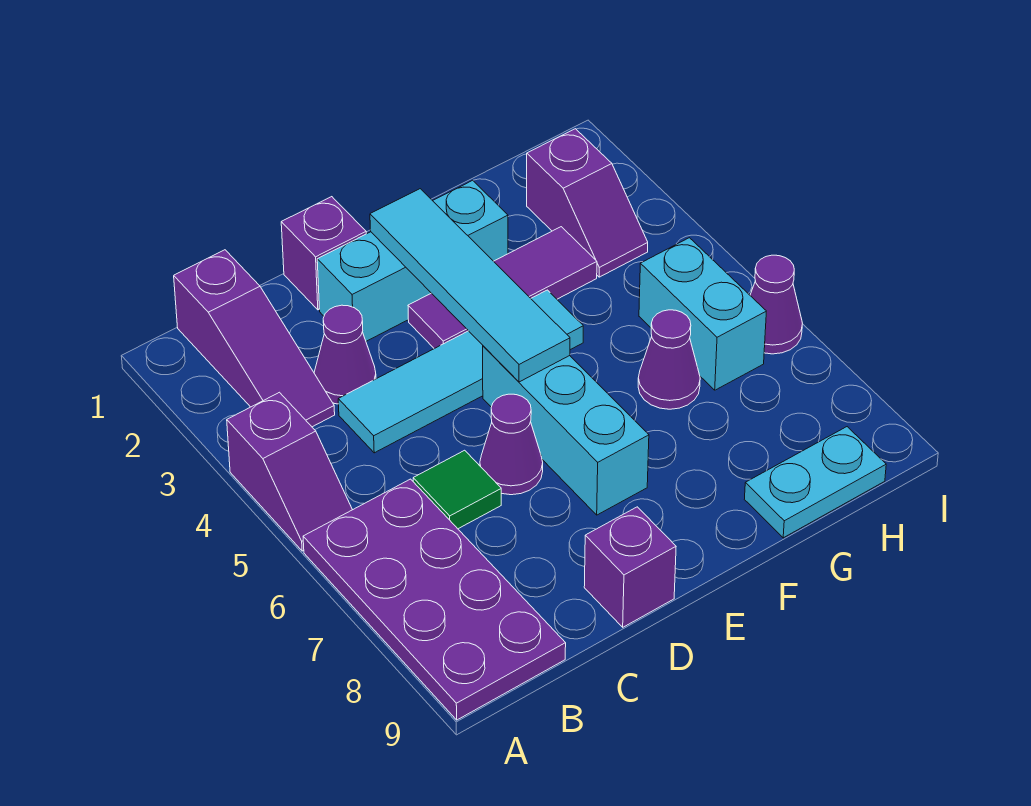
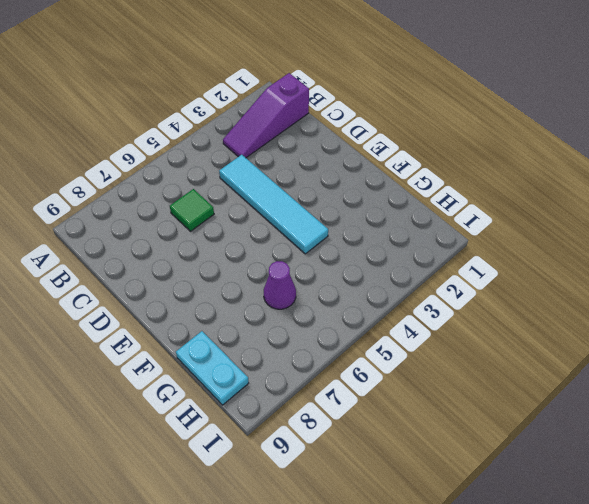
none -> purple slope A4:A5 level 1 top 4
none -> purple plate A6:B9 level 1
none -> purple cone C3 level 1

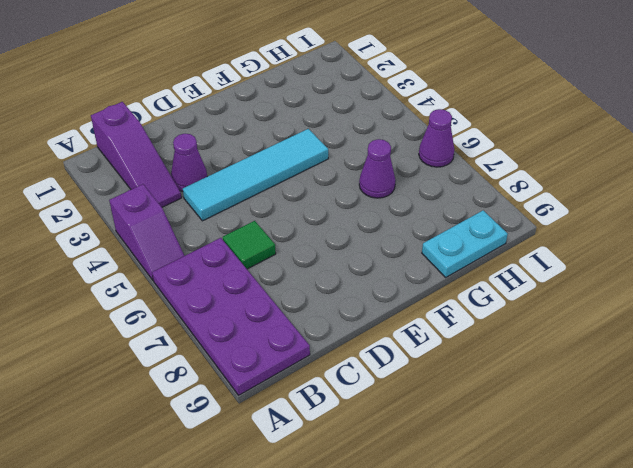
none -> purple brick D1 level 1
none -> cyan brick D2:F2 level 1
none -> purple cone D6 level 1

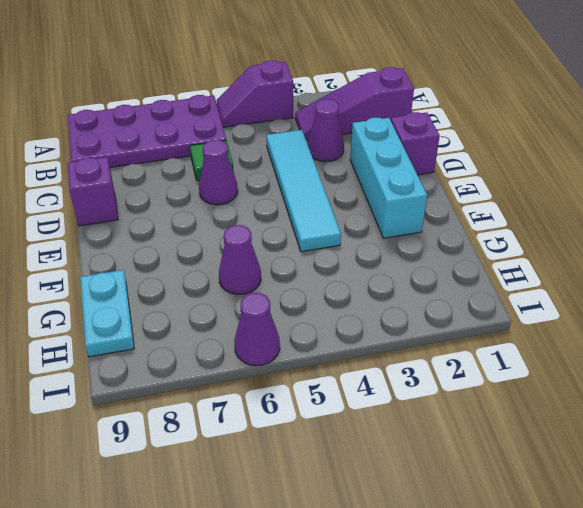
none -> purple tile E3:G3 level 1
none -> cyan brick E5:E7 level 1
none -> purple slope H2:H3 level 1 top 2

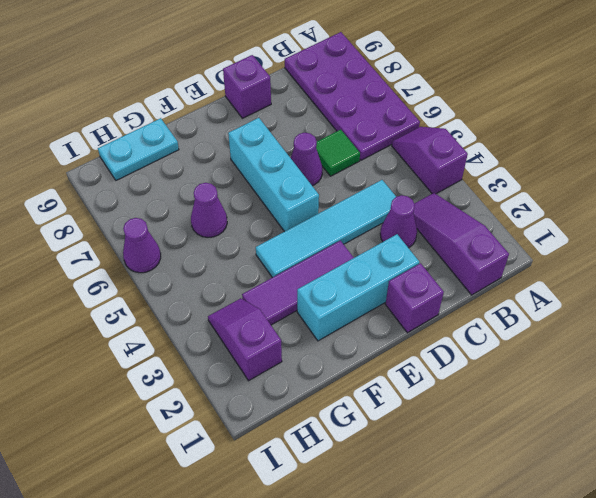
none -> cyan brick H5:H6 level 1
none -> cyan tile E2:E5 level 2

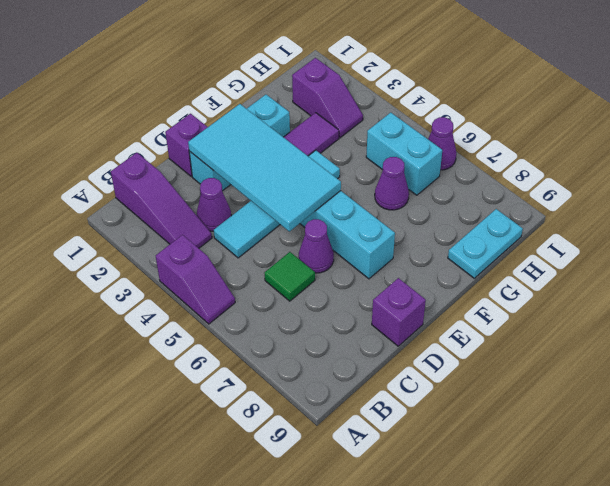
cyan tile D2:E5 level 2 -> cyan tile E2:E5 level 2
none -> purple plate A6:B9 level 1

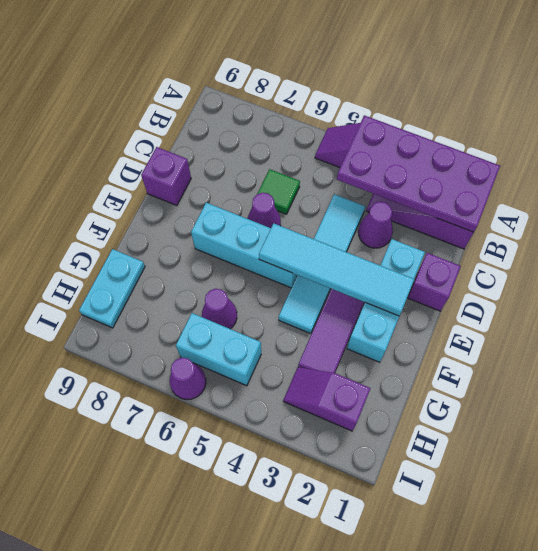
purple plate A1:B4 level 2 -> purple plate A6:B9 level 1

